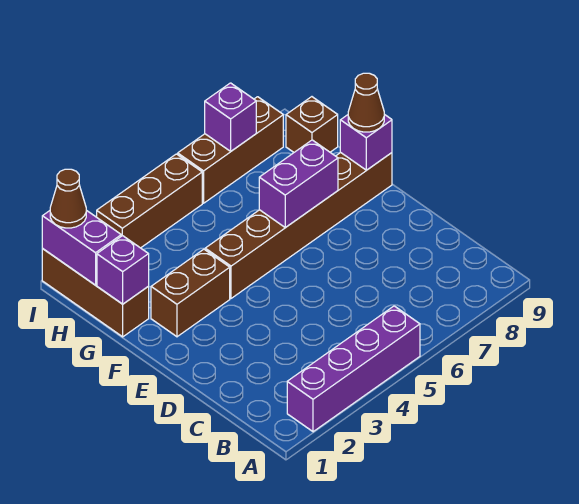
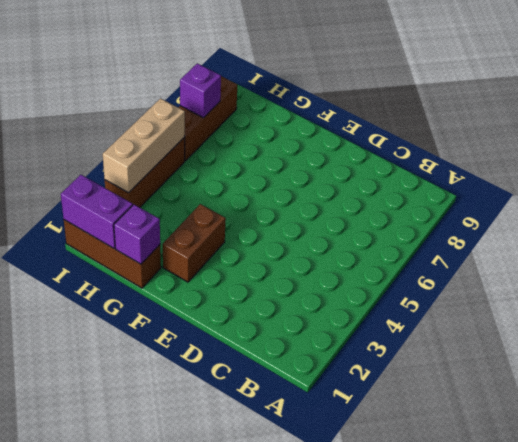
tan brick I3:I5 level 2 -> none
none -> purple brick A2:A5 level 1
none -> brown brick F4:F9 level 1
none -> brown brick H9 level 1

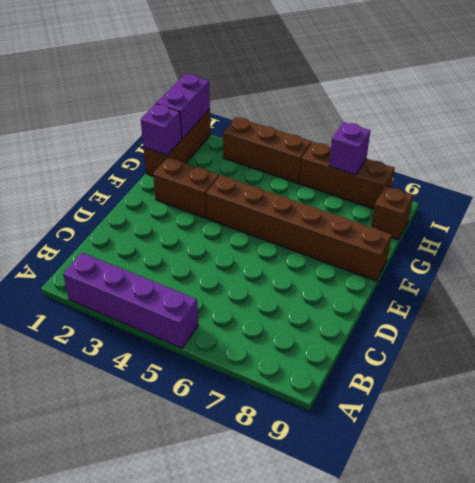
none -> purple brick F6:F7 level 2
none -> purple brick F9 level 2
none -> brown cone F9 level 3

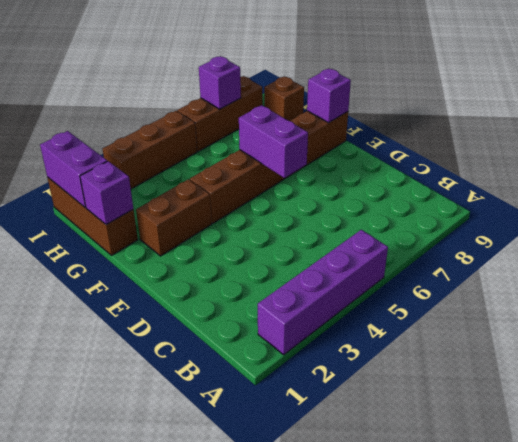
purple brick E6:F6 level 2 -> purple brick F6:F7 level 2
none -> brown cone F9 level 3
none -> brown cone I1 level 3

